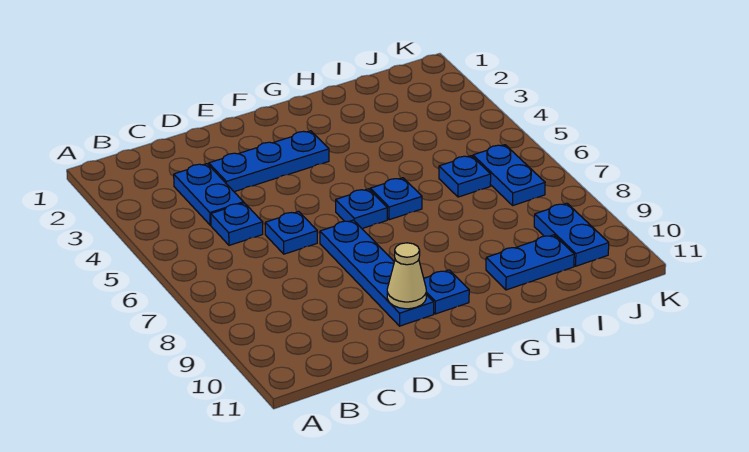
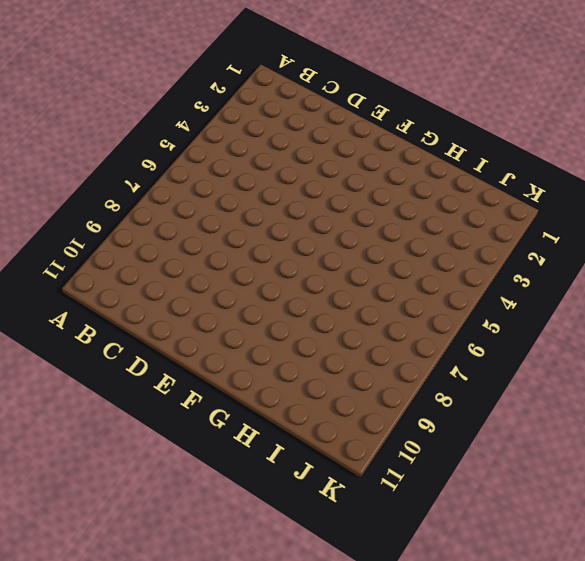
none -> blue plate C3:C4 level 1
none -> blue plate C5 level 1
none -> blue plate D3:F3 level 1

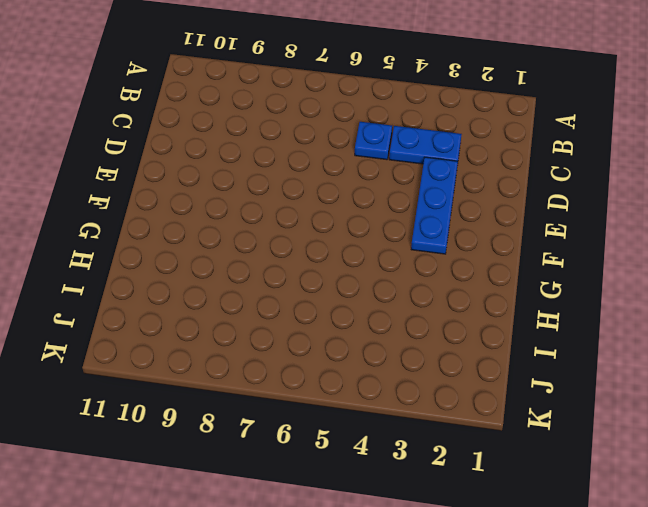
none -> blue plate D6 level 1
none -> blue plate E7:E10 level 1
none -> blue plate F6 level 1

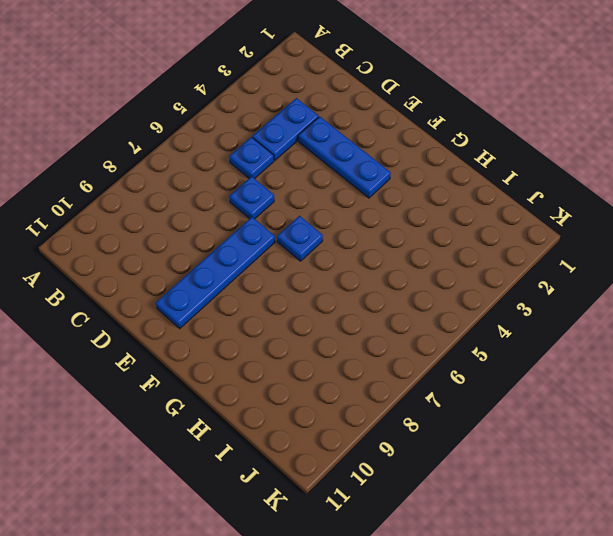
none -> blue plate F10 level 1
none -> blue plate G6 level 1
none -> blue plate H10:I10 level 1

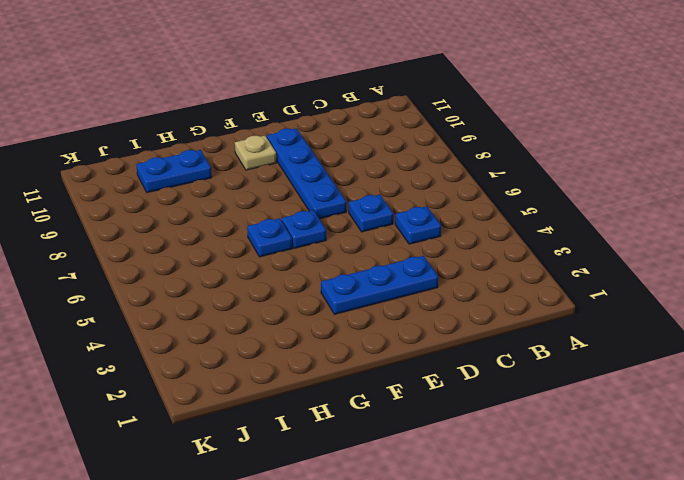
tan plate F10 level 1 -> blue plate F10 level 1
none -> blue plate C3:C4 level 1
none -> blue plate I6 level 1
none -> blue plate J6:J7 level 1

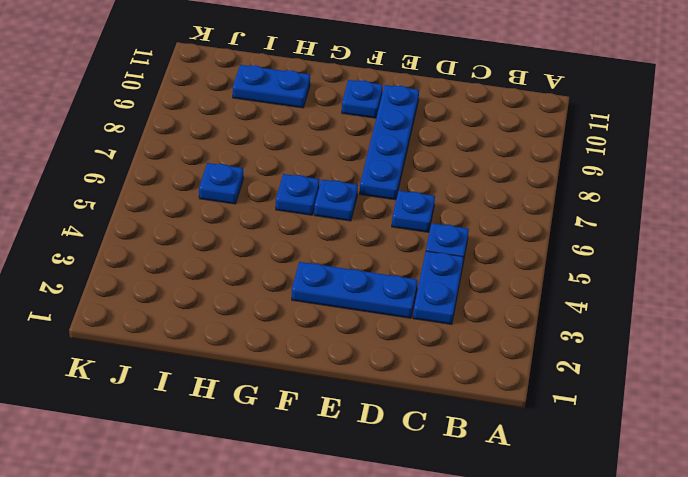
none -> blue plate J6:J7 level 1
none -> blue plate J9:J10 level 1
none -> tan cone E10 level 2

